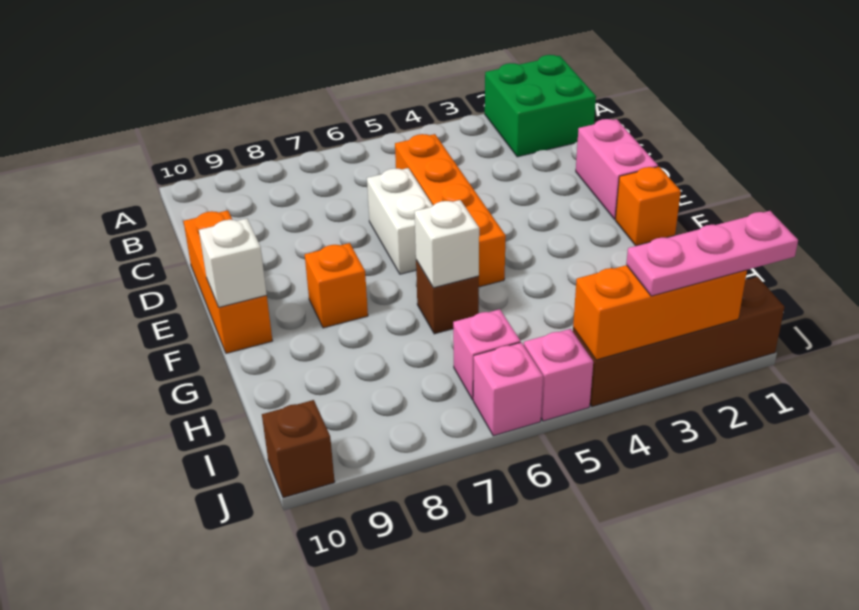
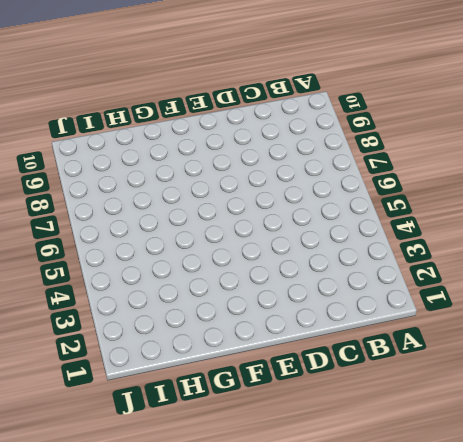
none -> green brick A1:B2 level 1
none -> orange brick C5:F5 level 1
none -> pink brick D1:E1 level 1

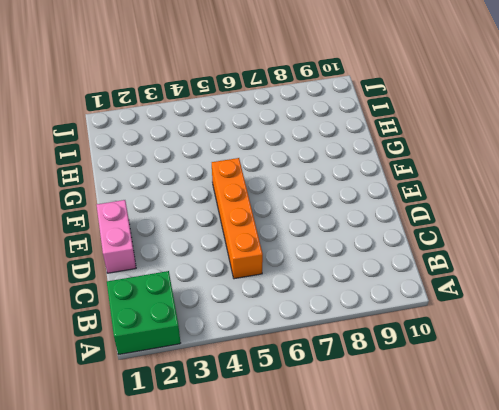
none -> white brick D6:E6 level 1
none -> orange brick D10:F10 level 1
none -> orange brick F1 level 1

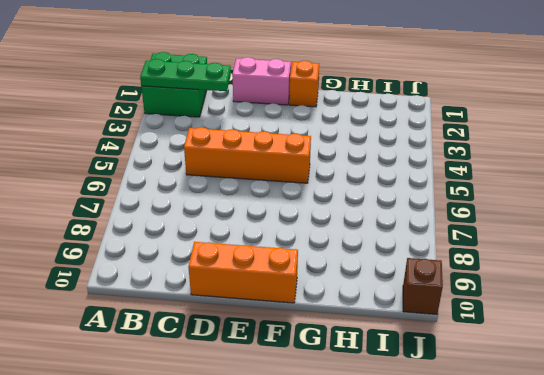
green plate A2:C2 level 2 -> none
none -> white brick D6:E6 level 1
none -> orange brick F8 level 1
none -> brown brick G6 level 1

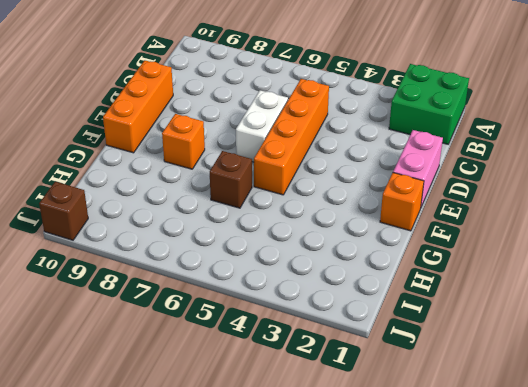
none -> pink brick I6 level 1
none -> brown brick J1:J4 level 1
none -> pink brick J5 level 1

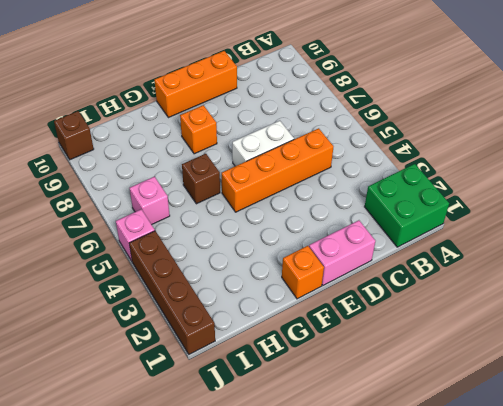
none -> pink brick J6 level 1
none -> white brick F10 level 2
none -> white brick G6 level 2

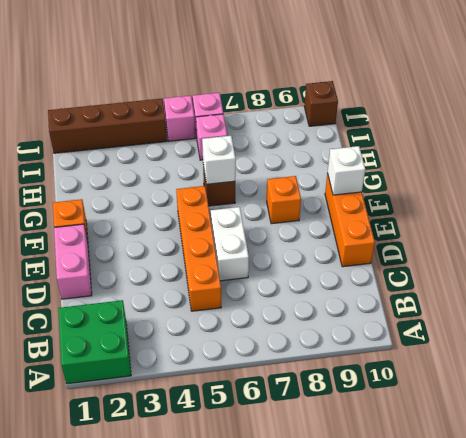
none -> orange brick J2:J4 level 2
none -> pink plate J1:J3 level 3

